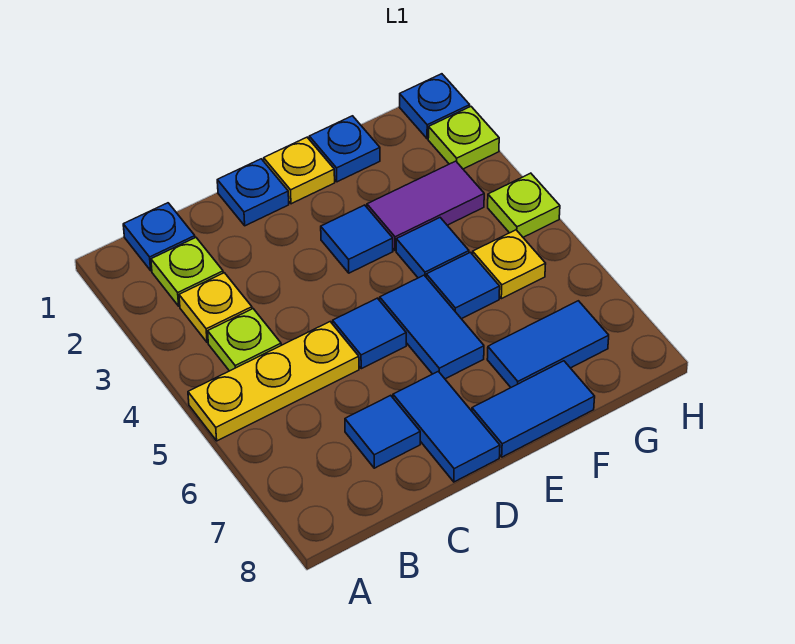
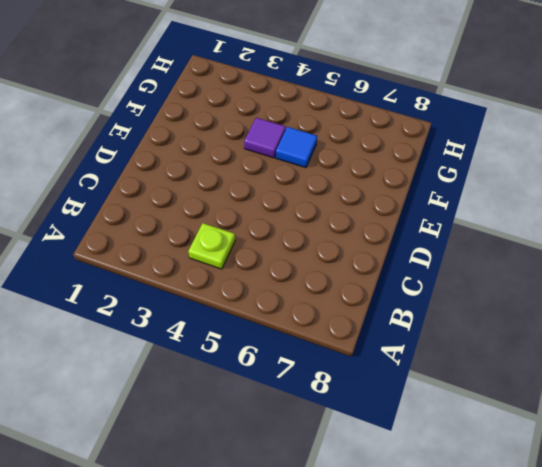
purple tile F4 level 1 -> blue tile F4 level 1
none -> yellow plate A5:C5 level 1
none -> blue plate B1 level 1
none -> lime plate B2 level 1

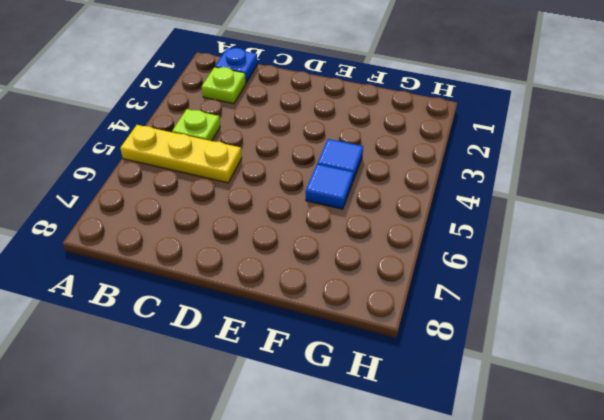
none -> yellow plate B3 level 1
none -> blue tile C7 level 1
none -> blue plate D1 level 1

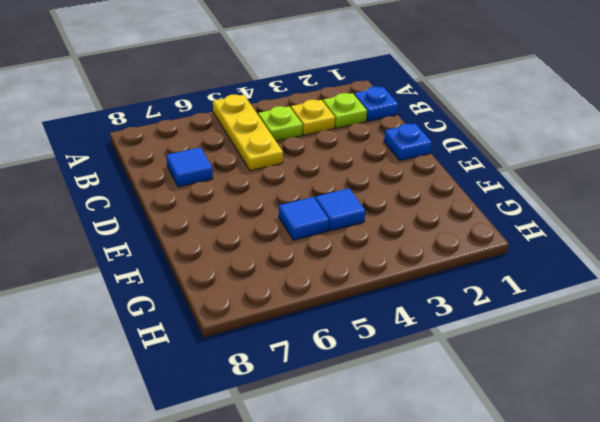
none -> blue tile D5 level 1
none -> blue tile D7:D8 level 1
none -> yellow plate E1 level 1

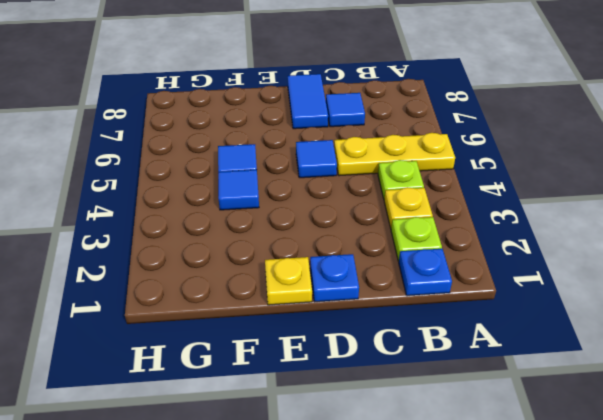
none -> blue tile E3 level 1
none -> blue tile E5:E6 level 1
none -> blue tile E8:F8 level 1

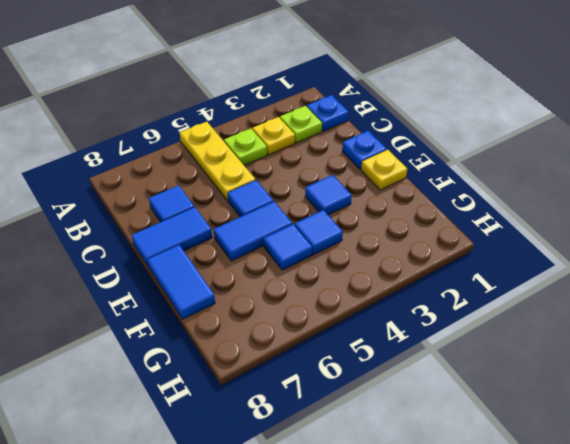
none -> blue plate F1 level 1
none -> purple tile F3:G3 level 1
none -> blue tile F7:G7 level 1

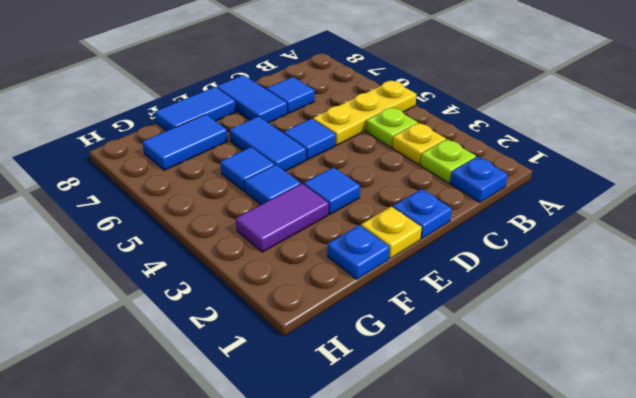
none -> yellow plate G5 level 1
none -> blue plate H1 level 1
none -> lime plate H2 level 1

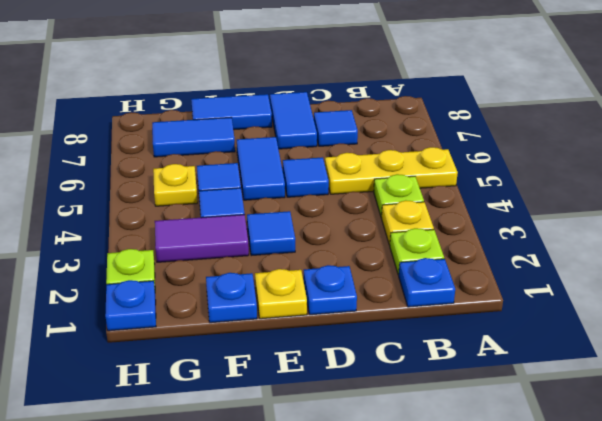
none -> lime plate H4 level 1

